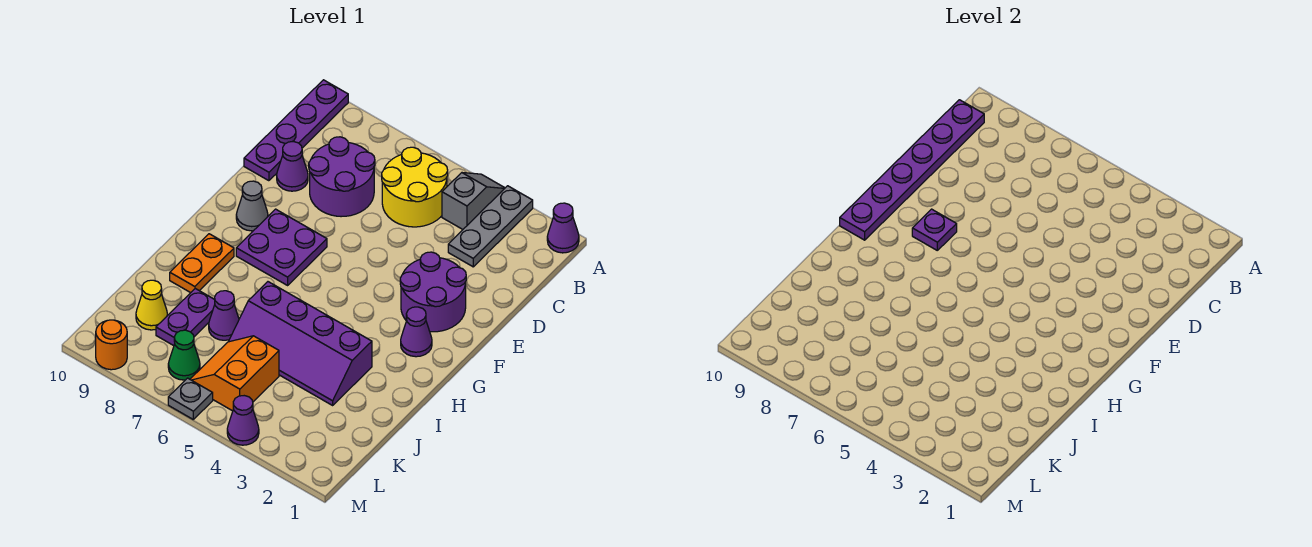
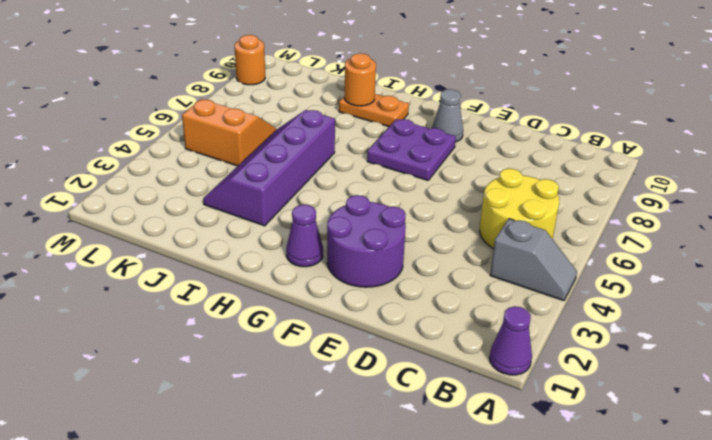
orange round brick I9 level 2 -> none
none -> grey plate A3:C3 level 1
none -> purple plate A10:D10 level 1
none -> purple round brick C7:D8 level 1

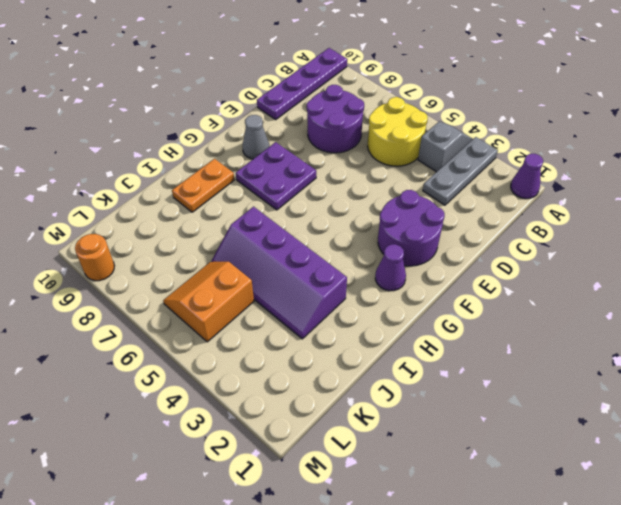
none -> purple cone D9 level 1
none -> purple cone J7 level 1
none -> purple plate J8:K8 level 1

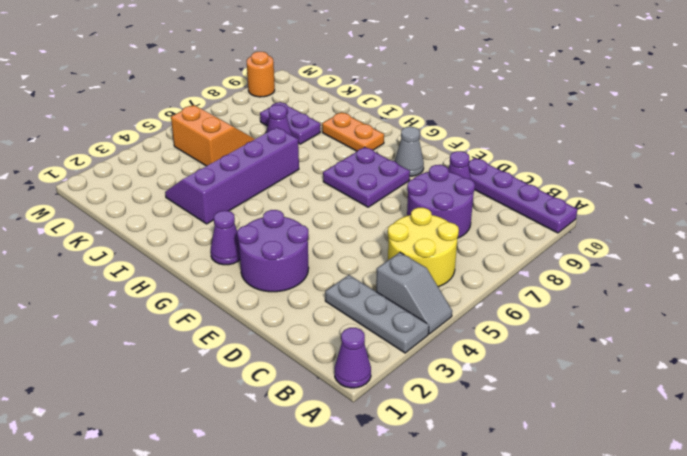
none -> yellow cone K9 level 1
none -> green cone L7 level 1
none -> purple cone M4 level 1

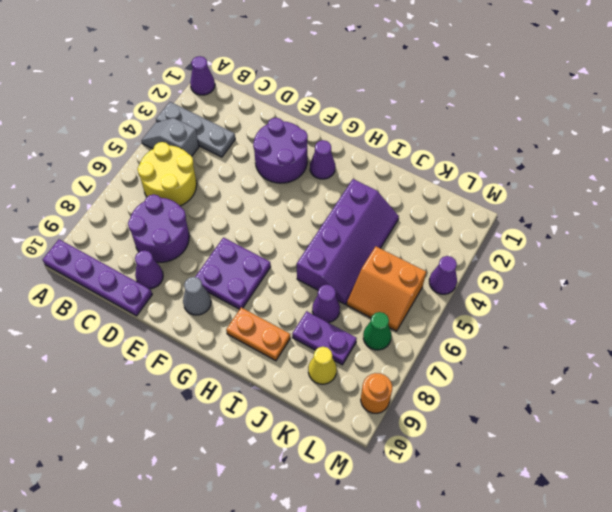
none -> grey plate M6 level 1
none -> purple plate B10:G10 level 2
none -> purple plate F8 level 2

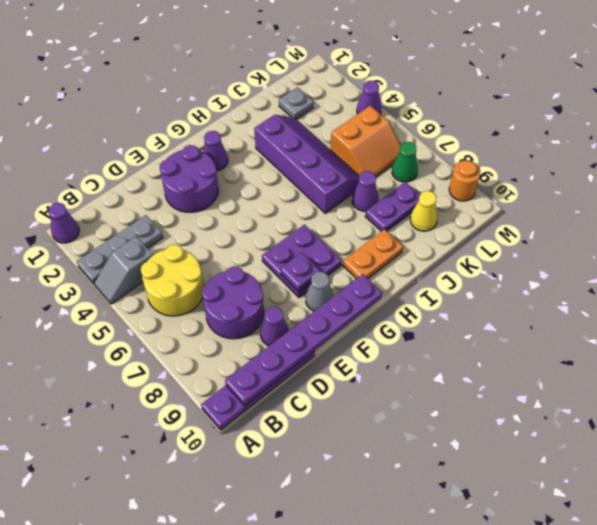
grey plate K2 level 1 -> grey plate M6 level 1

